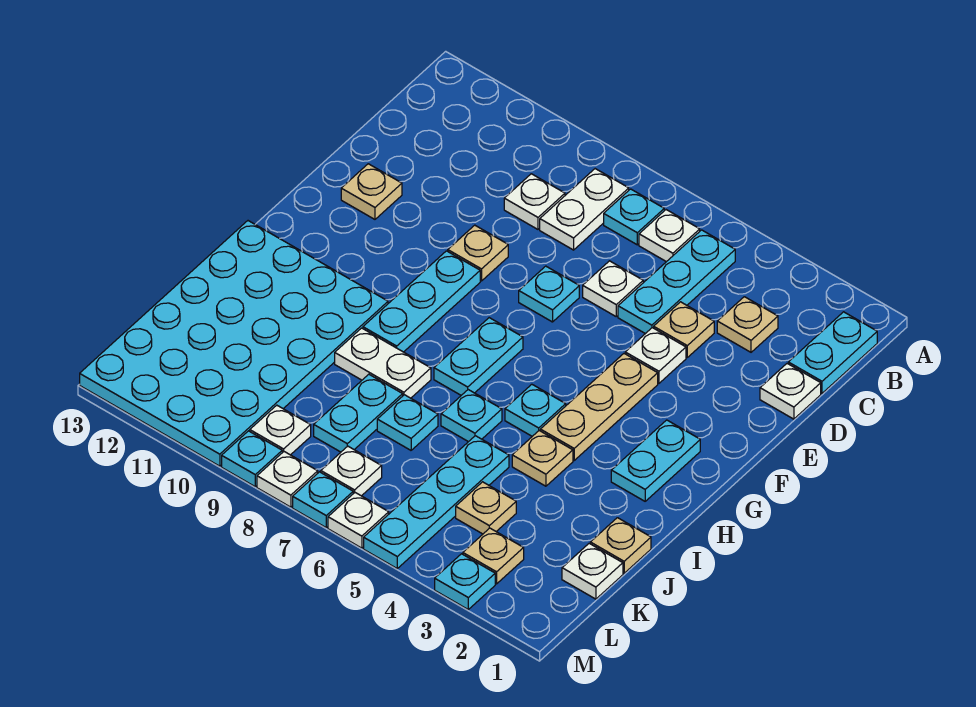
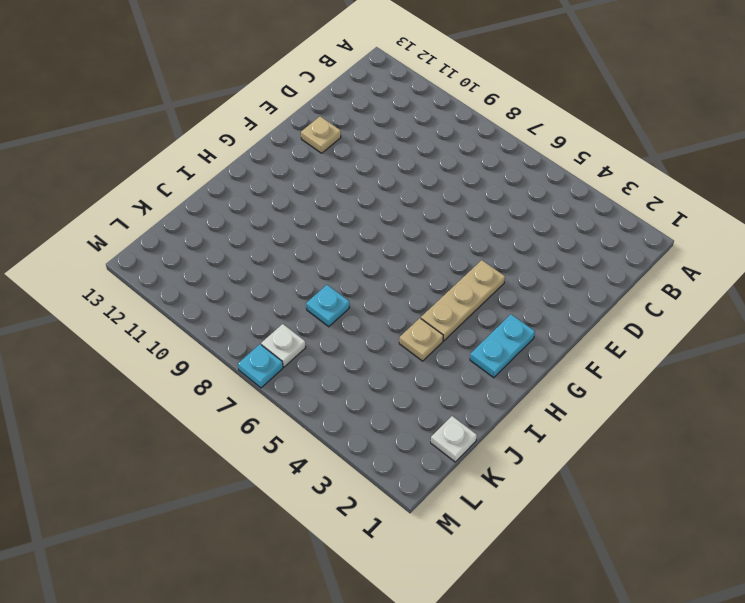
none -> cyan plate B1:C1 level 1
none -> cyan plate B5:D5 level 1
none -> white plate B6 level 1
none -> cyan plate B7 level 1

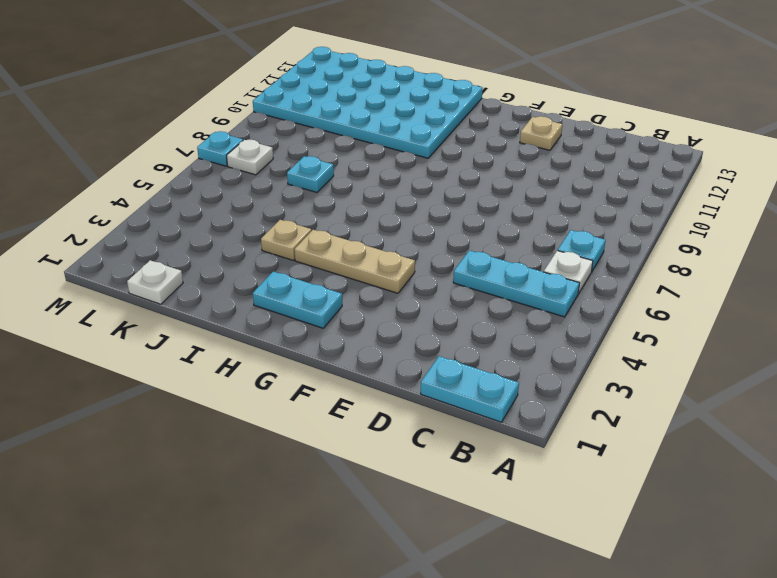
none -> white plate B8:C8 level 1
none -> tan plate C3 level 1
none -> white plate C9 level 1
none -> white plate D1 level 1

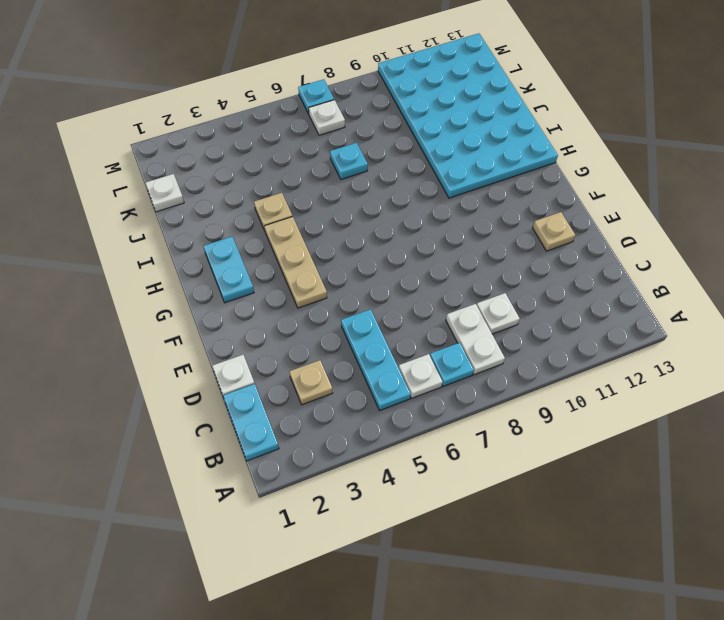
none -> tan plate D4 level 1
none -> white plate D6 level 1
none -> white plate E4 level 1
none -> cyan plate E7 level 1

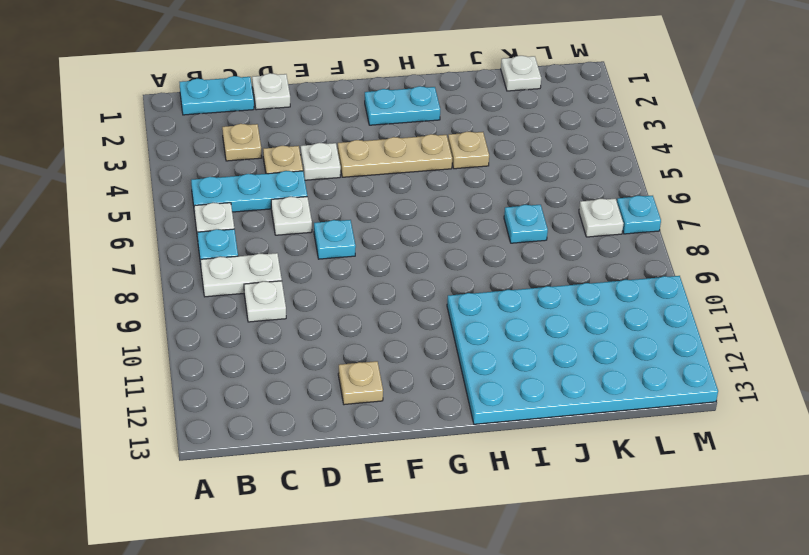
none -> tan plate E9 level 1
none -> cyan plate F9:H9 level 1
none -> cyan plate G7:H7 level 1
none -> cyan plate H5 level 1

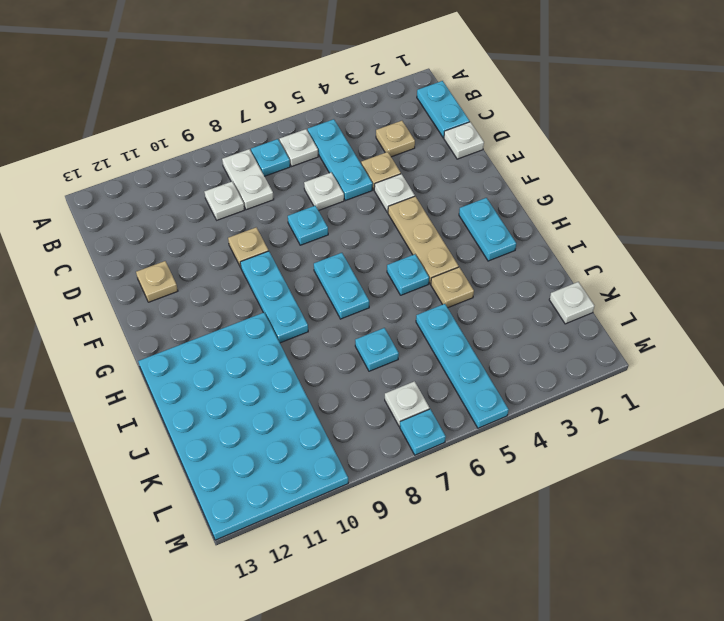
none -> cyan plate I6 level 1
none -> white plate I8:I9 level 1
none -> tan plate J1 level 1
none -> cyan plate J8:K8 level 1

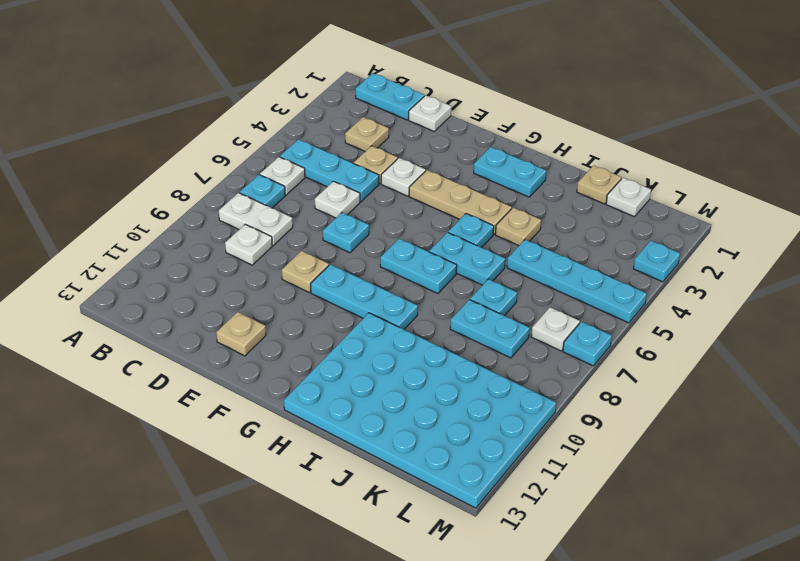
cyan plate H6:I6 level 1 -> cyan plate I6 level 1
none -> white plate I8:I9 level 1
none -> tan plate K4 level 1
none -> tan plate L3 level 1
none -> white plate L9 level 1

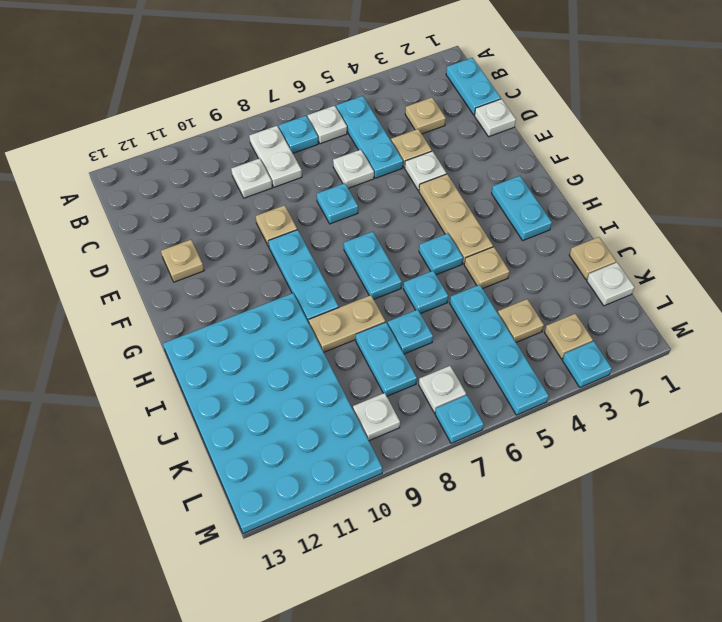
tan plate I8:I9 level 1 -> white plate I8:I9 level 1
none -> white plate M6 level 1
none -> white plate M8 level 1
none -> cyan plate M9 level 1

